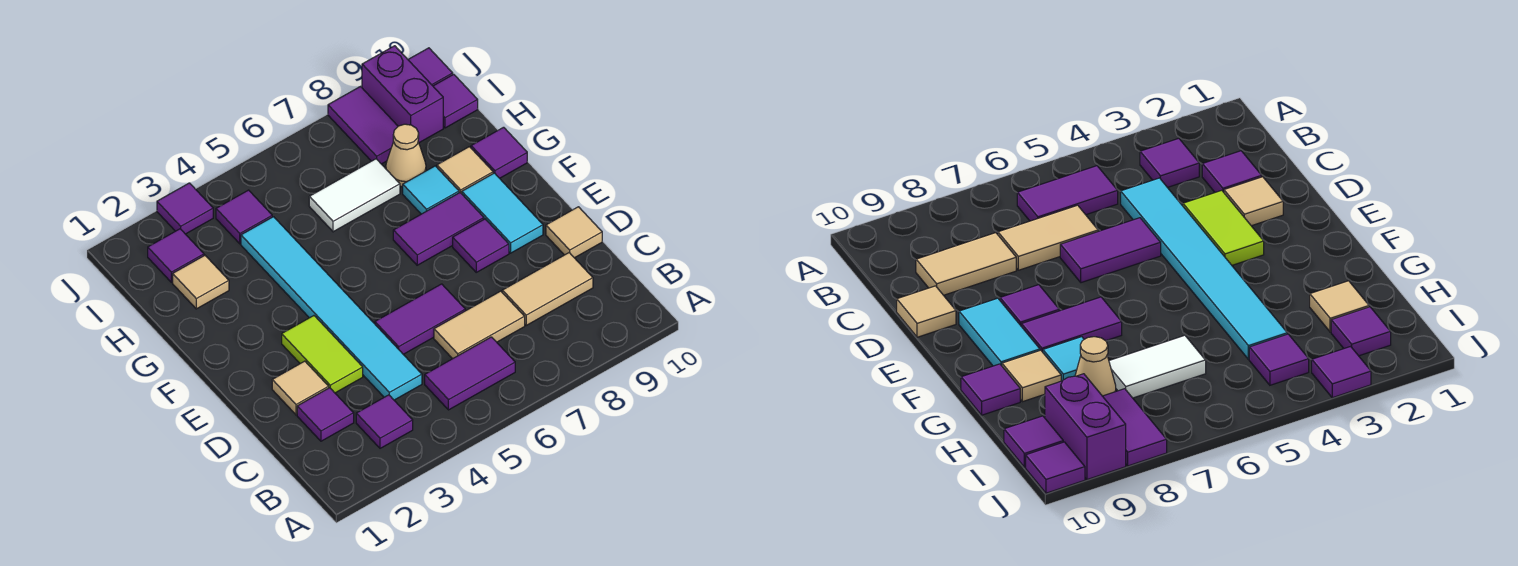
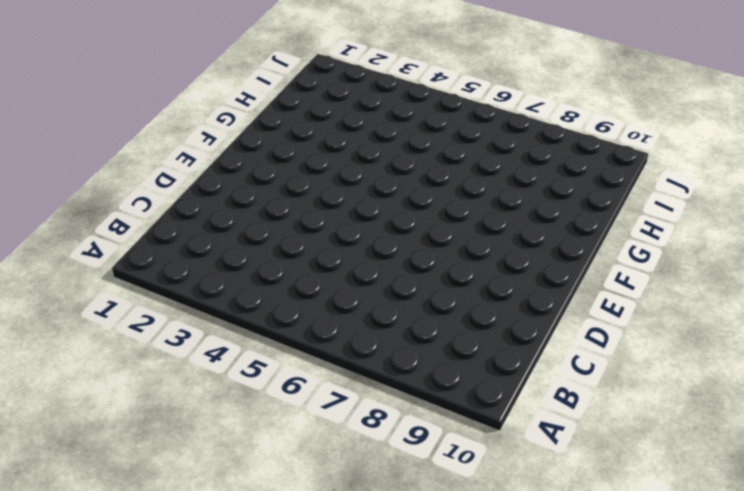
none -> purple tile B3 level 1
none -> purple tile B5:B6 level 1
none -> purple tile C2 level 1

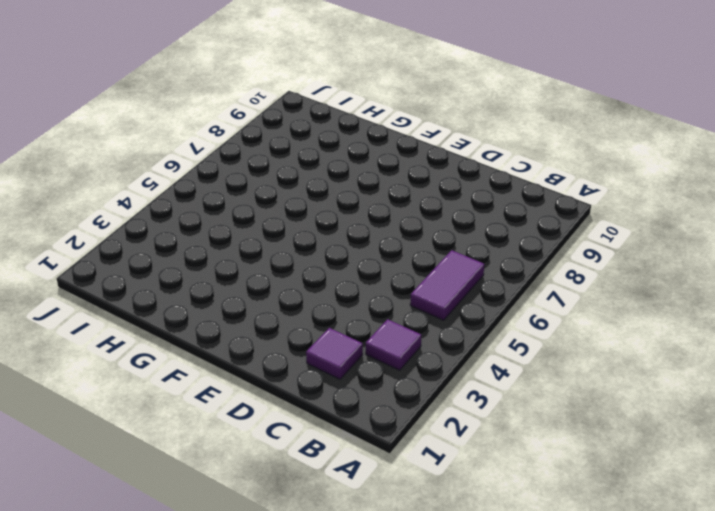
none -> cyan tile C4:H4 level 1
none -> tan tile C6:C7 level 1
none -> tan tile C8:C9 level 1

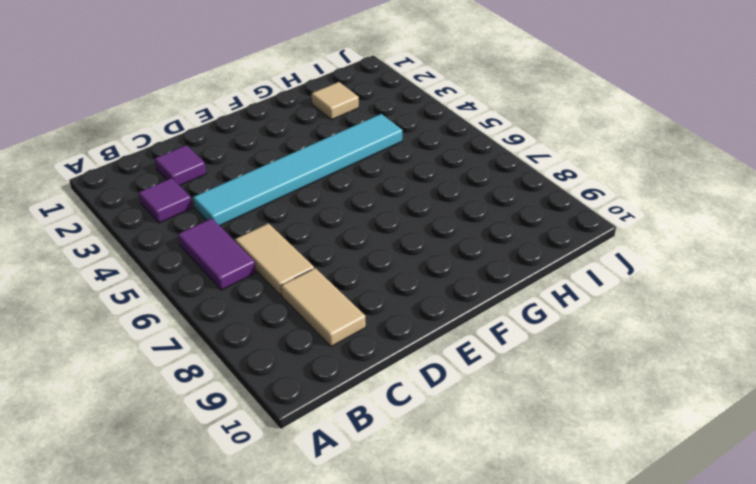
none -> tan tile D2 level 1
none -> lime tile D3:E3 level 1
none -> purple tile D5:D6 level 1

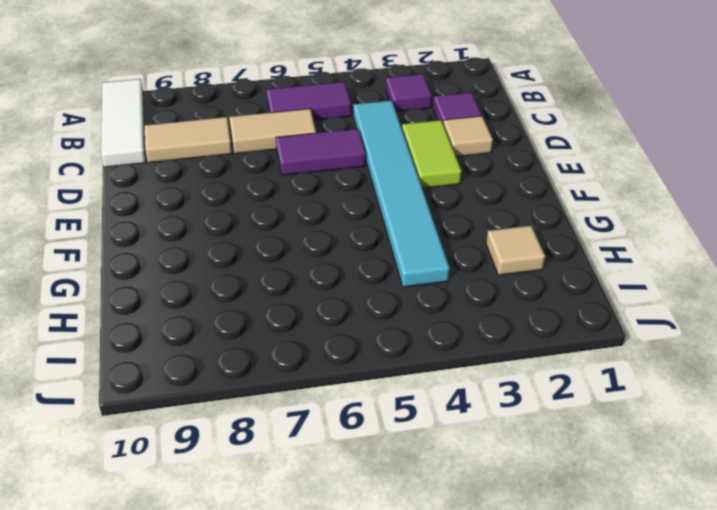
white tile A10:C10 level 1 -> none
none -> tan tile D10 level 1
none -> purple tile E8 level 1
none -> cyan tile E9:F9 level 1

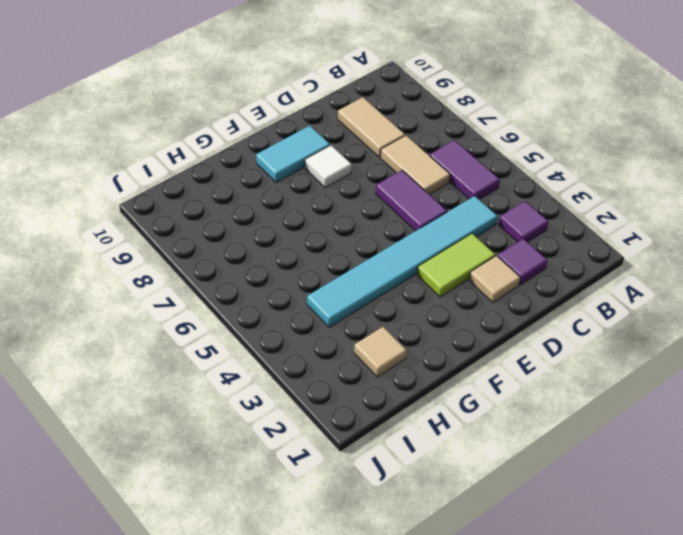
white tile E8 level 1 -> purple tile E8 level 1
none -> tan tile D10 level 1
none -> purple tile F7:F8 level 1
none -> cyan tile G8 level 1

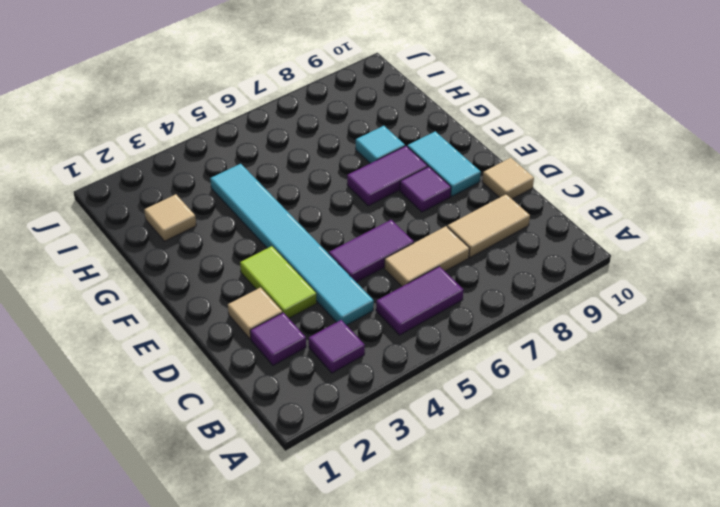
none -> tan tile G9 level 1
none -> purple tile G10 level 1
none -> white tile H6:H7 level 1

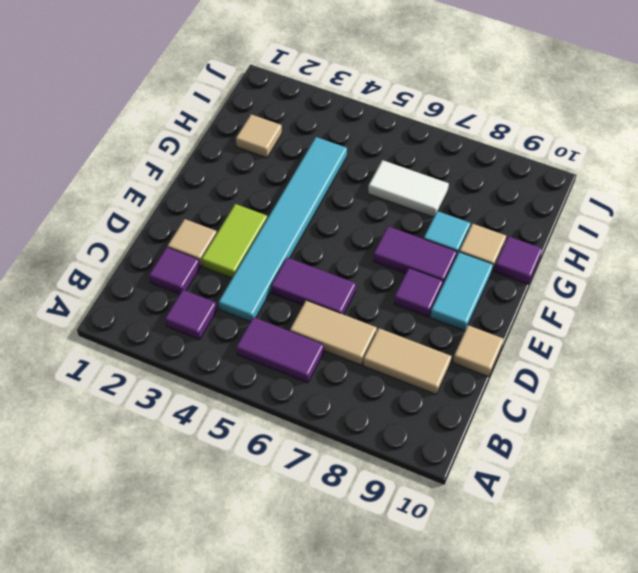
none -> tan cone H8 level 1
none -> purple tile I2 level 1
none -> purple tile I4 level 1

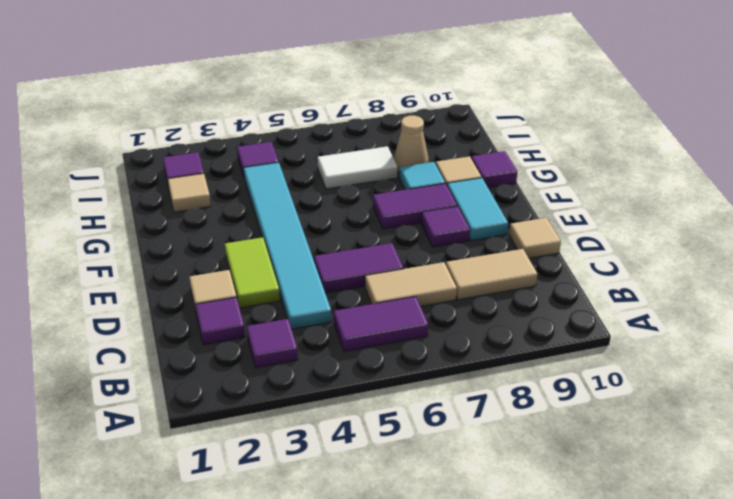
none -> purple tile I8:J8 level 1
none -> purple brick I9:J9 level 1
none -> purple tile I10 level 1

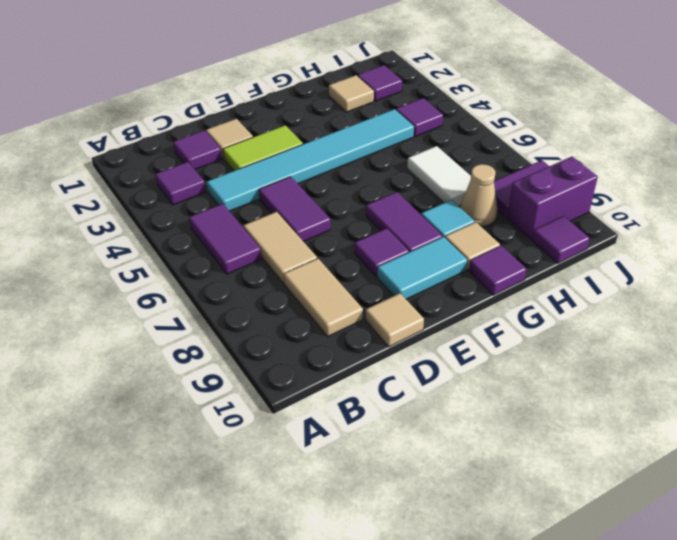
none -> purple tile J3 level 1
none -> purple tile J10 level 1

